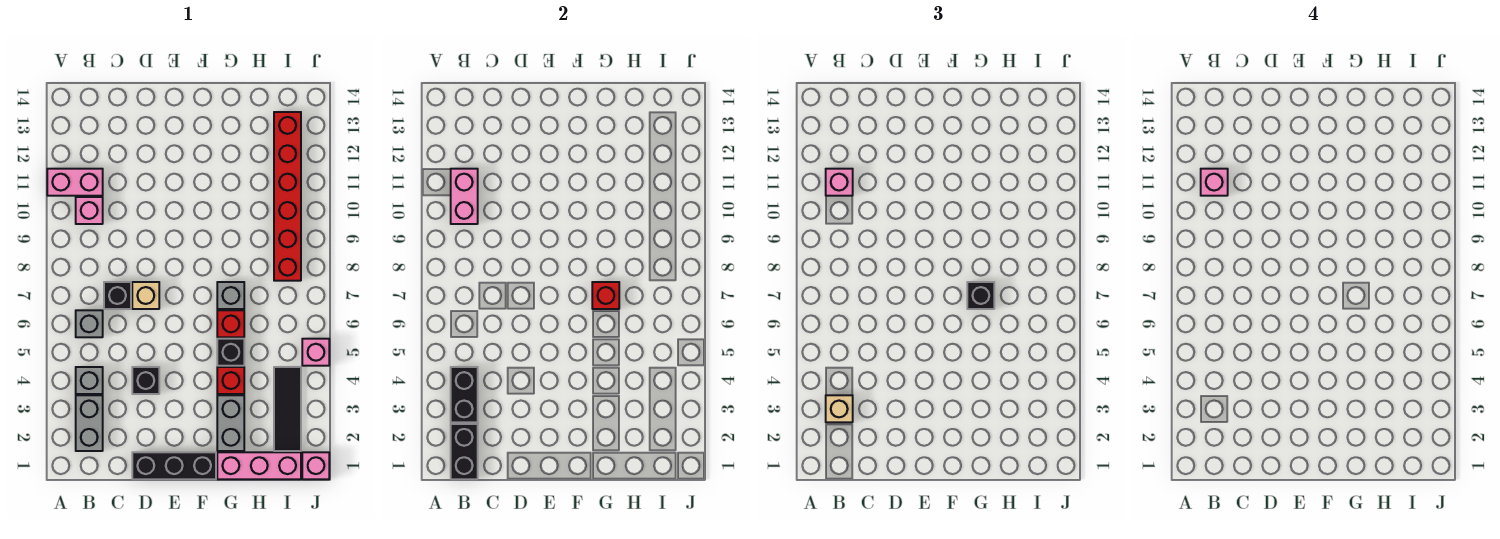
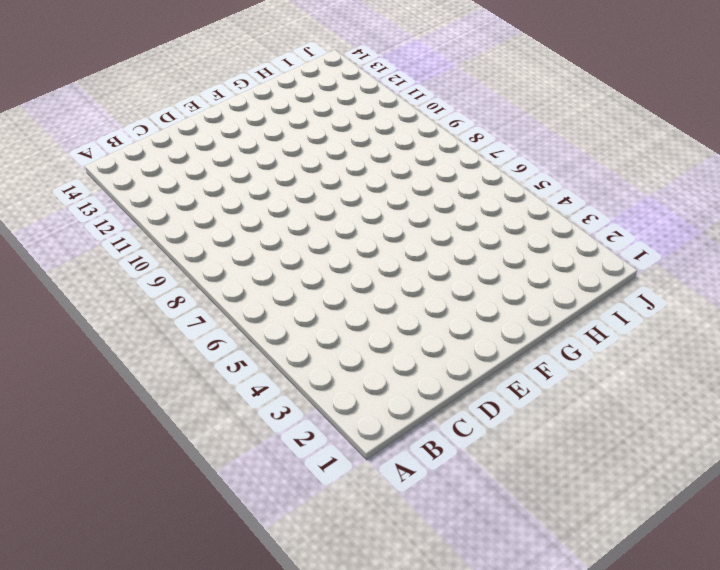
none -> pink brick A11:B11 level 1
none -> grey brick B2:B3 level 1
none -> grey brick B4 level 1

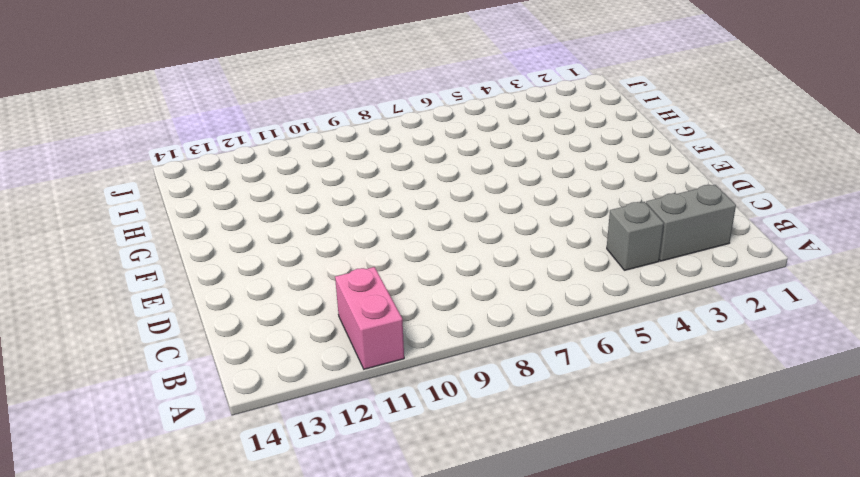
none -> grey brick B6 level 1
none -> pink brick B10 level 1
none -> black brick C7 level 1

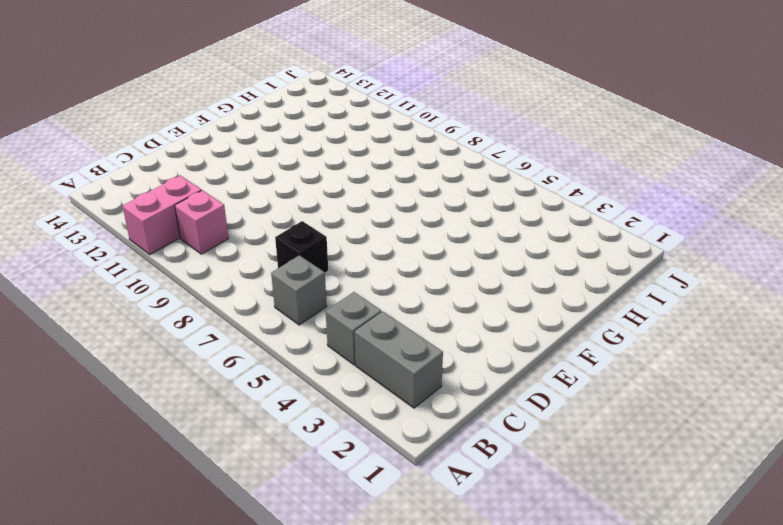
none -> black brick D1:F1 level 1
none -> black brick D4 level 1
none -> tan brick D7 level 1

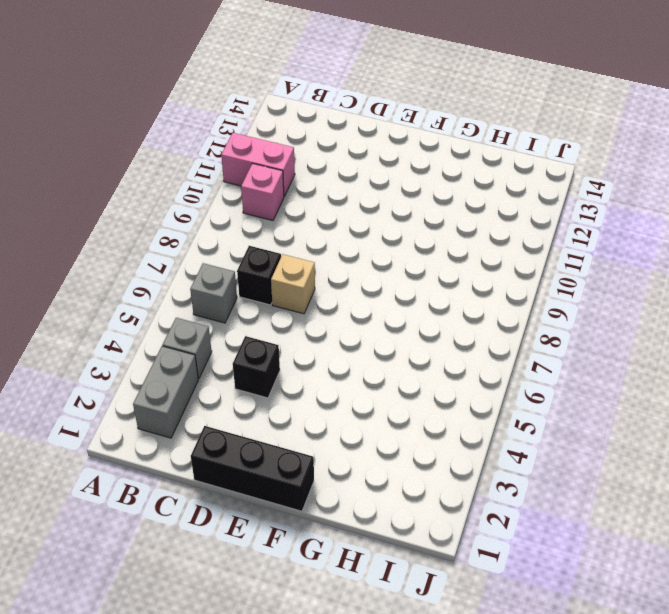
none -> pink brick G1:I1 level 1
none -> grey brick G2:G3 level 1
none -> red brick G4 level 1

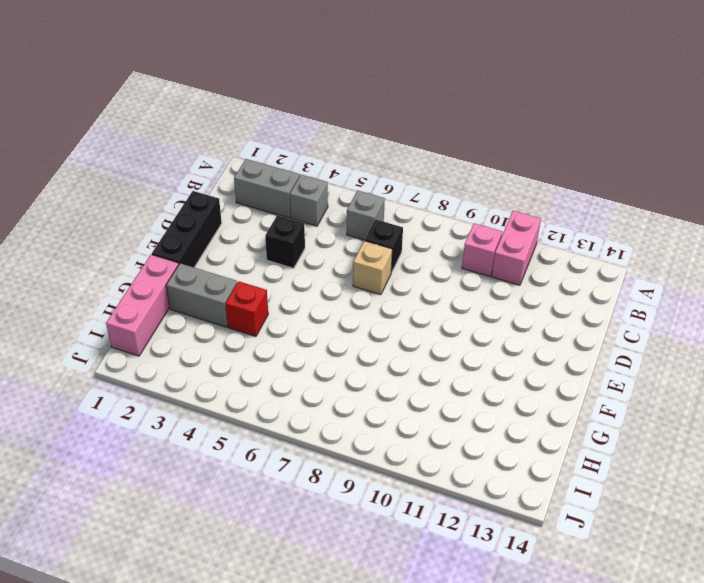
none -> black brick G5 level 1
none -> red brick G6 level 1
none -> grey brick G7 level 1

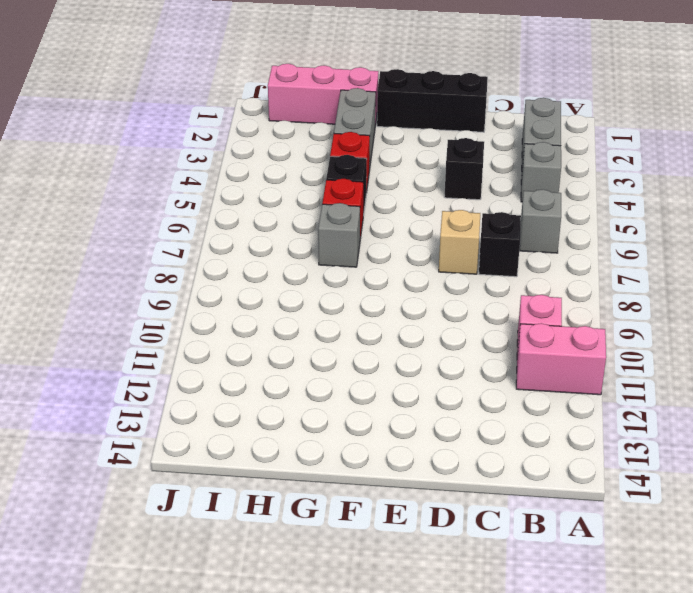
none -> black tile I2:I4 level 1
none -> red brick I8:I13 level 1
none -> pink brick J1 level 1

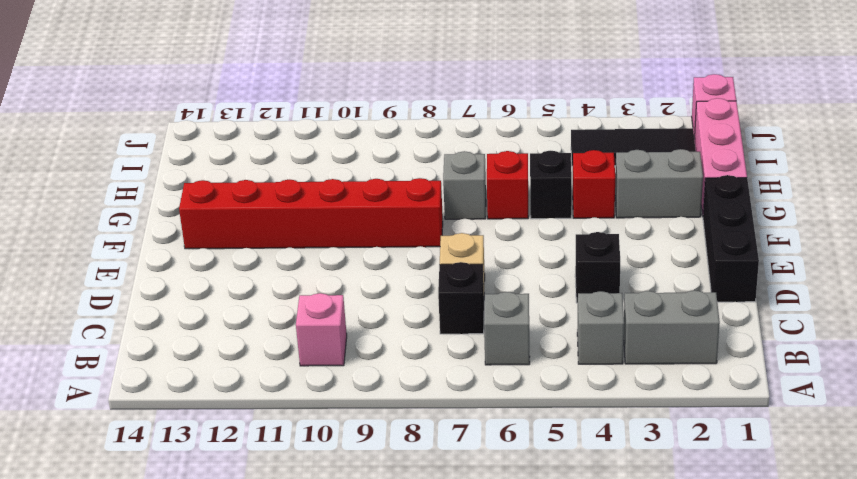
red brick F8:F13 level 1 -> red brick I8:I13 level 1
none -> pink brick A11:B11 level 1
none -> pink brick J5 level 1
none -> black brick B1:B2 level 2

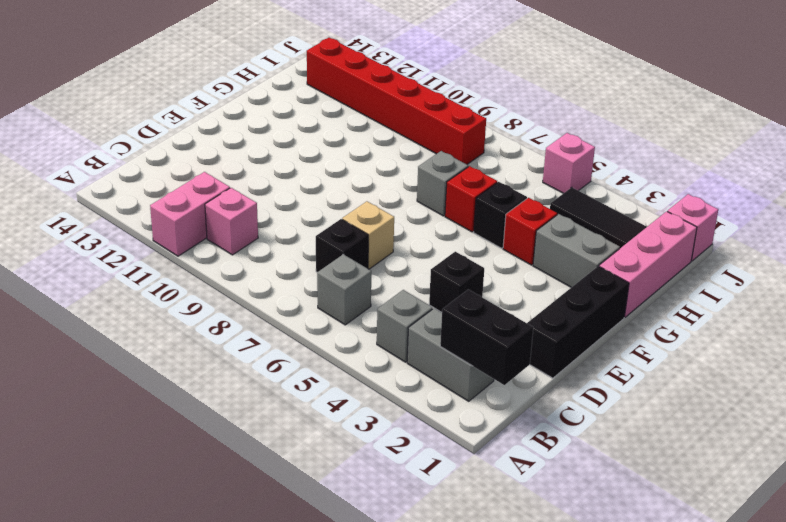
none -> black brick B3:B4 level 2
none -> pink brick B10:B11 level 2
none -> red brick G7 level 2

